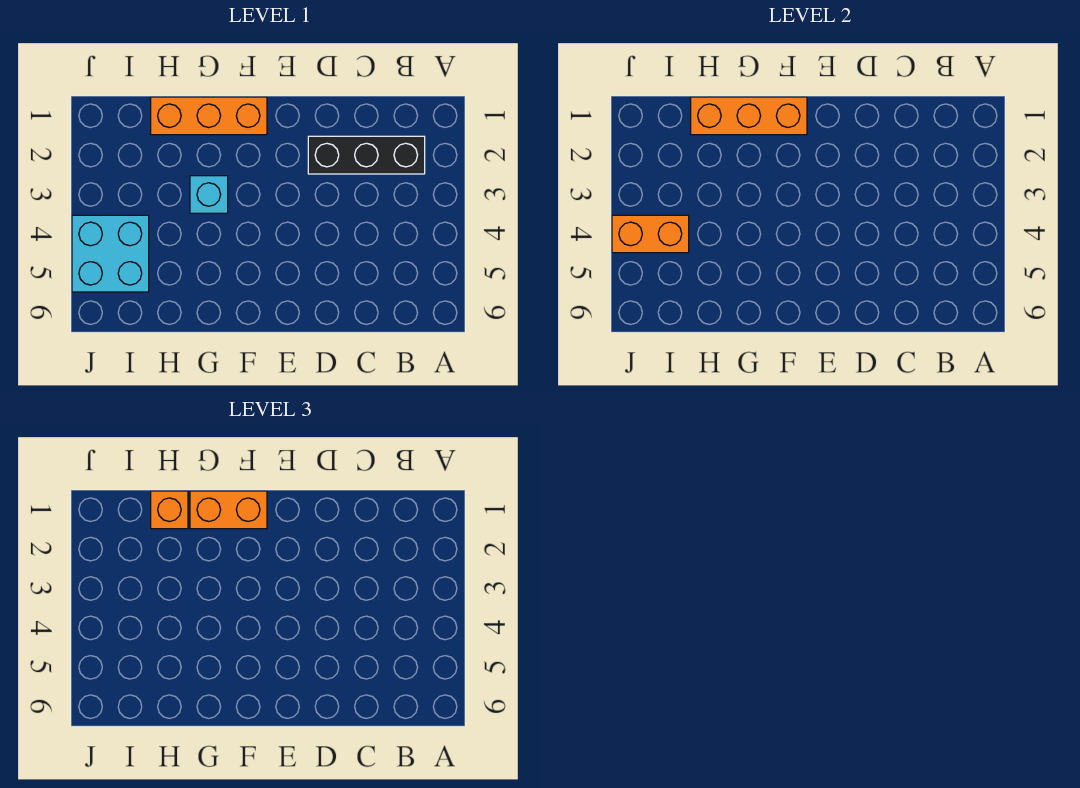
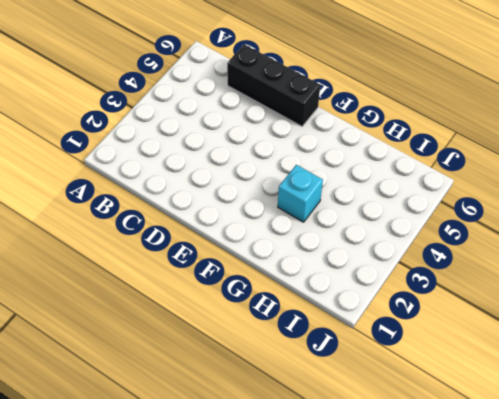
black brick C6:E6 level 1 -> black brick B2:D2 level 1
none -> orange brick F1:H1 level 1
none -> cyan brick I4:J5 level 1

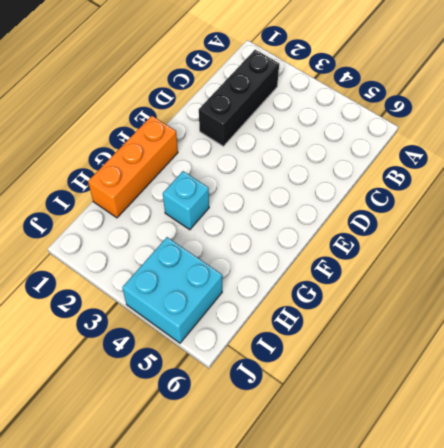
none -> orange brick F1:H1 level 2
none -> orange brick I4:J4 level 2

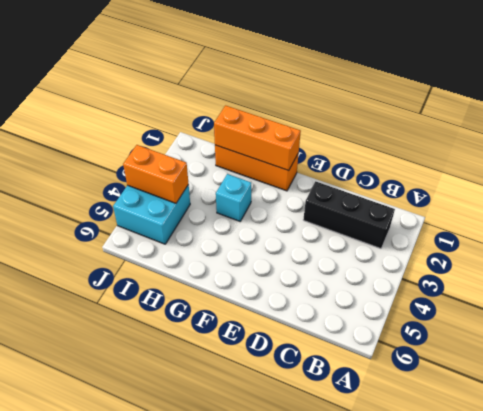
none -> orange brick F1:G1 level 3
none -> orange brick H1 level 3

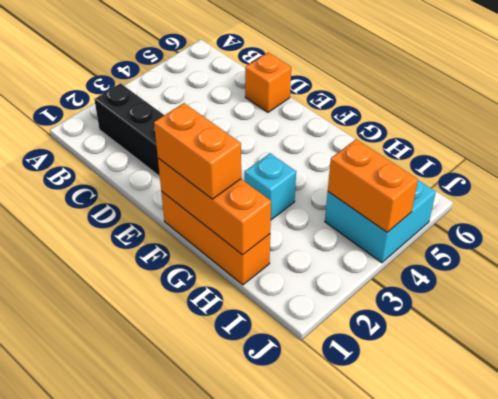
orange brick D6 level 1 -> orange brick H1 level 3

